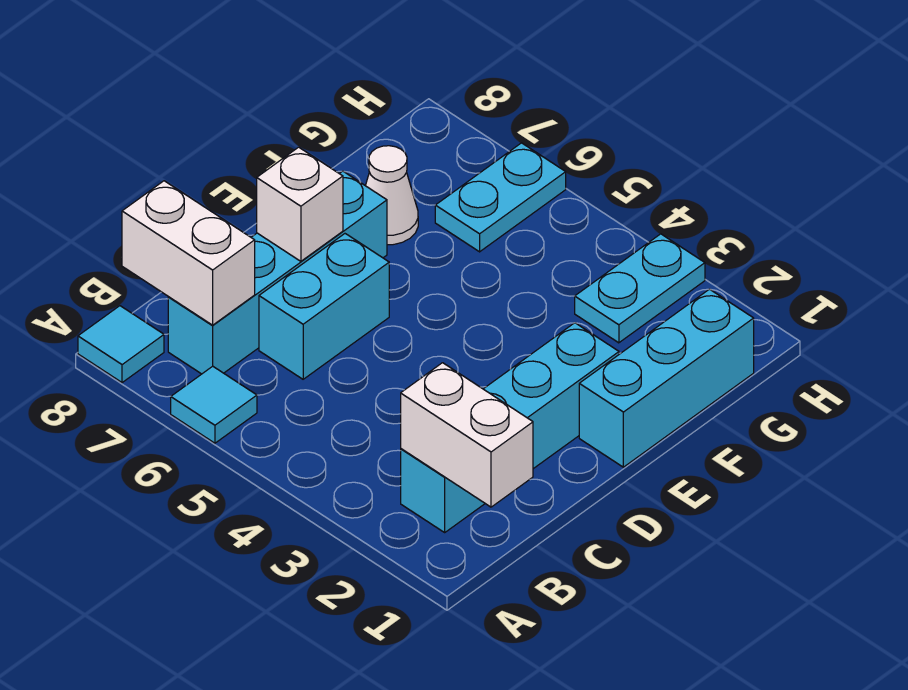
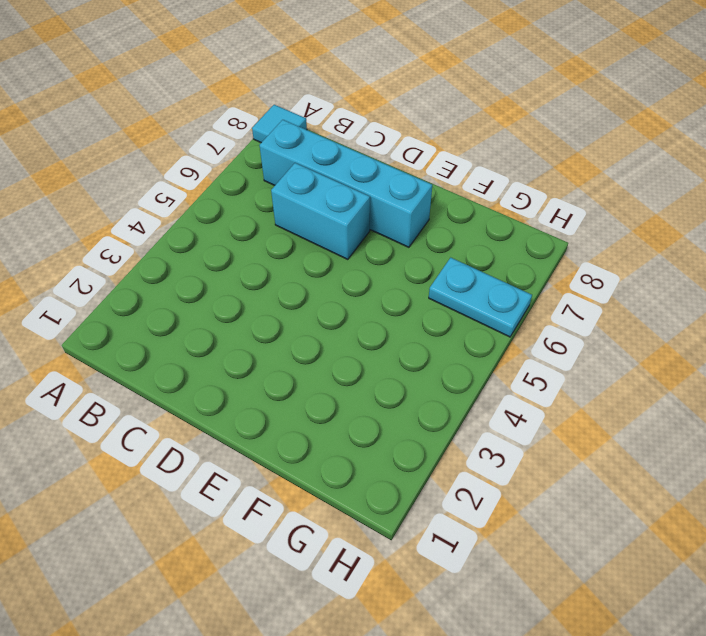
none -> cyan tile A6 level 1
none -> cyan brick B2:E2 level 1
none -> cyan brick E1:G1 level 1

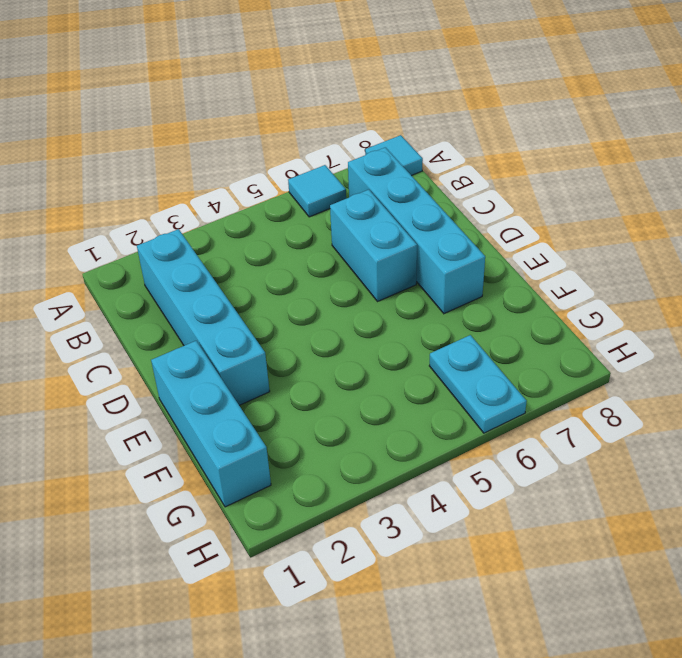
none -> white cone F7 level 1
none -> cyan plate G3:H3 level 1
none -> white brick B1:B2 level 2

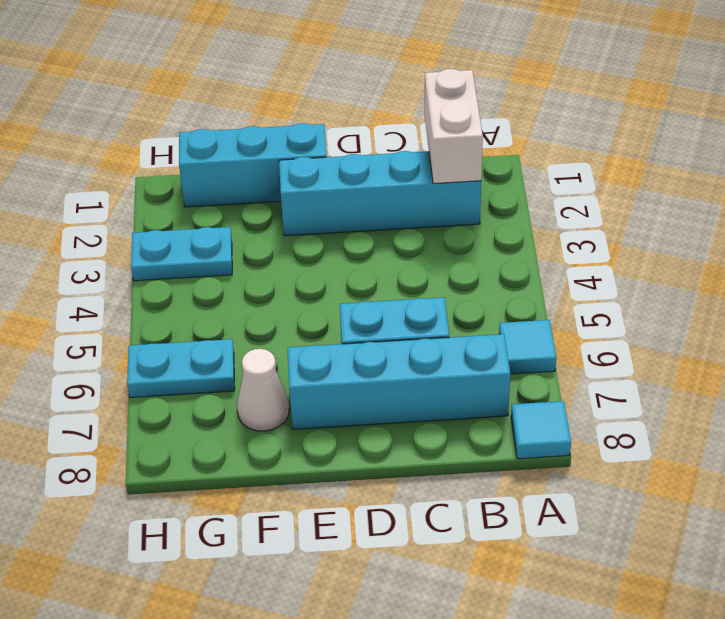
none -> white brick B7:B8 level 2
none -> white brick D7 level 2

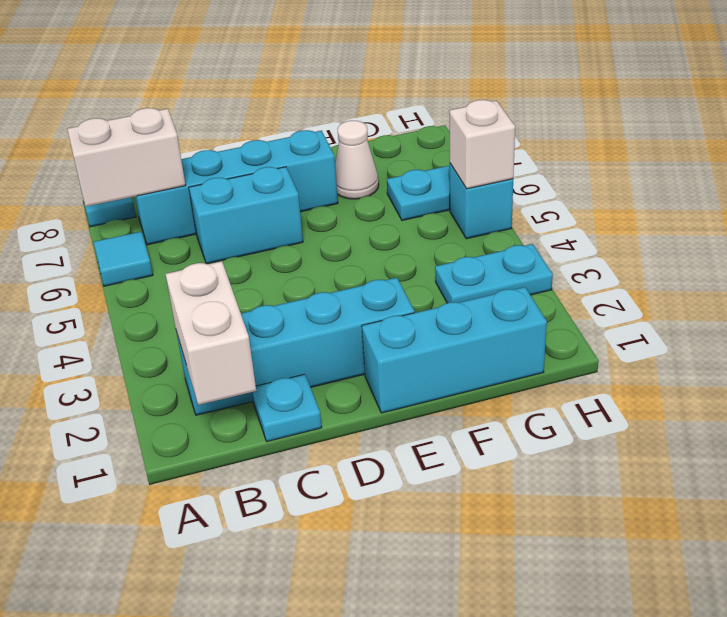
white brick A7:B7 level 2 -> white brick B7:B8 level 2
cyan plate C1 level 1 -> none
cyan brick H5 level 1 -> none
white brick H5 level 2 -> white brick D7 level 2

